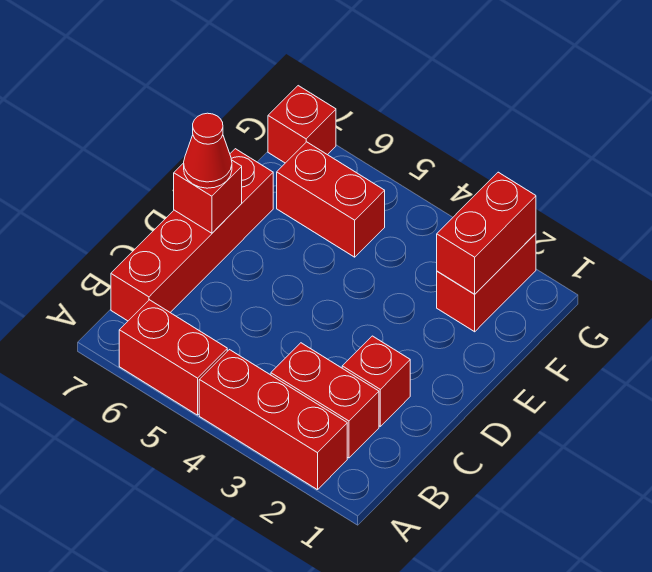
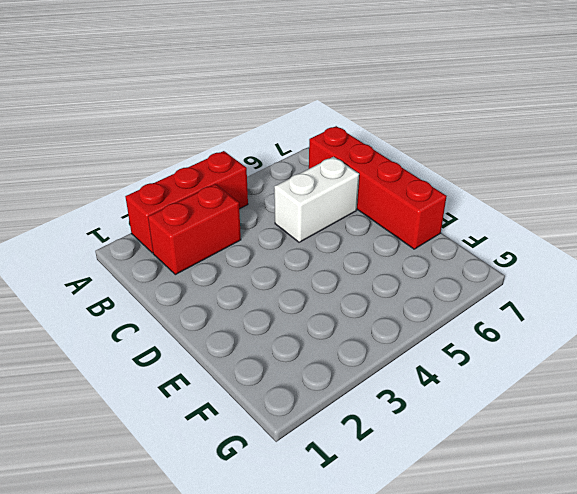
white brick C5:C6 level 1 -> none
none -> red brick A5:A6 level 1
none -> red brick C2 level 1

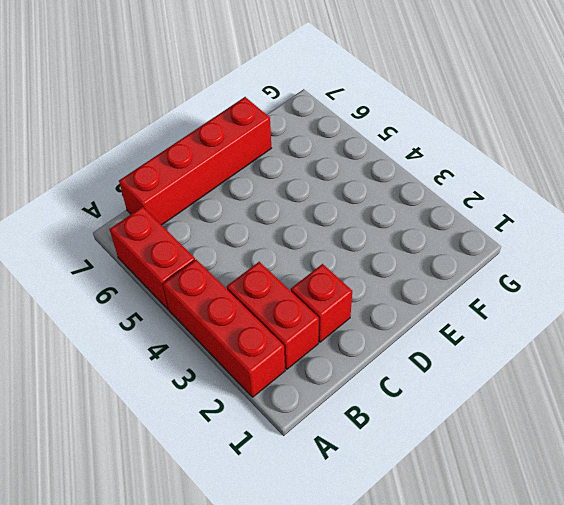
none -> red brick F2:G2 level 1
none -> red brick F5:F6 level 1

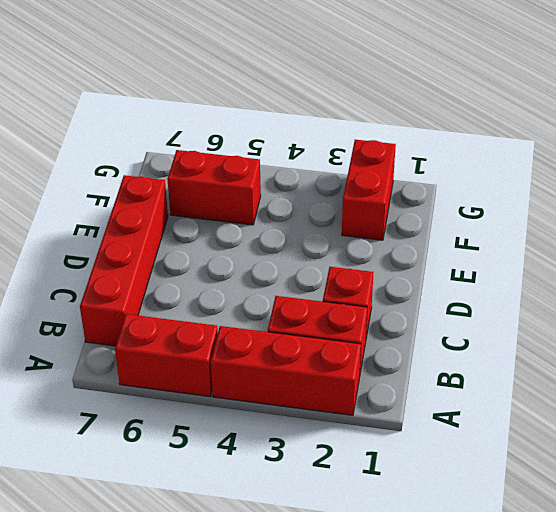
none -> red brick G7 level 1
none -> red brick D7 level 2

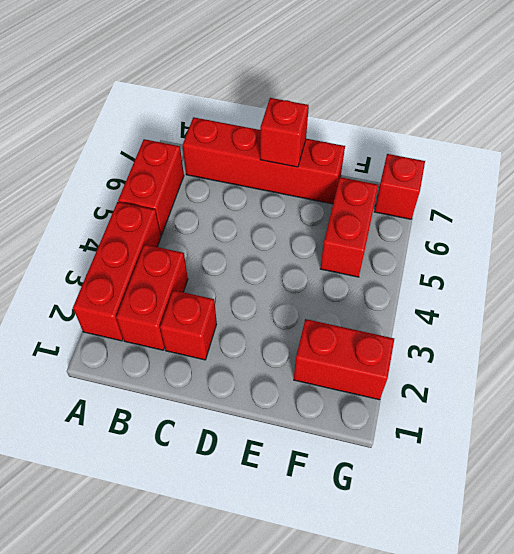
none -> red brick F2:G2 level 2
none -> red cone D7 level 3

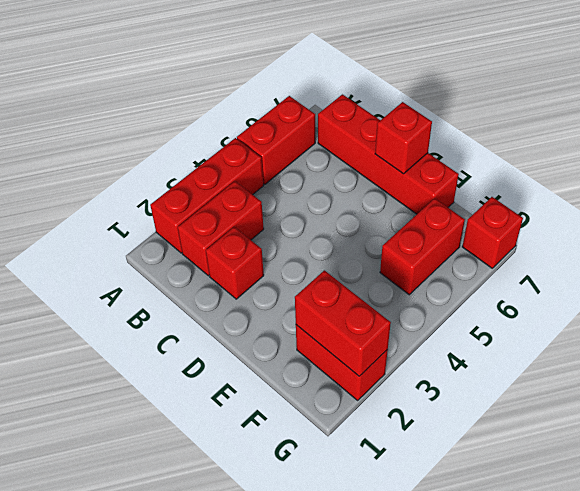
none -> red cone D7 level 3

